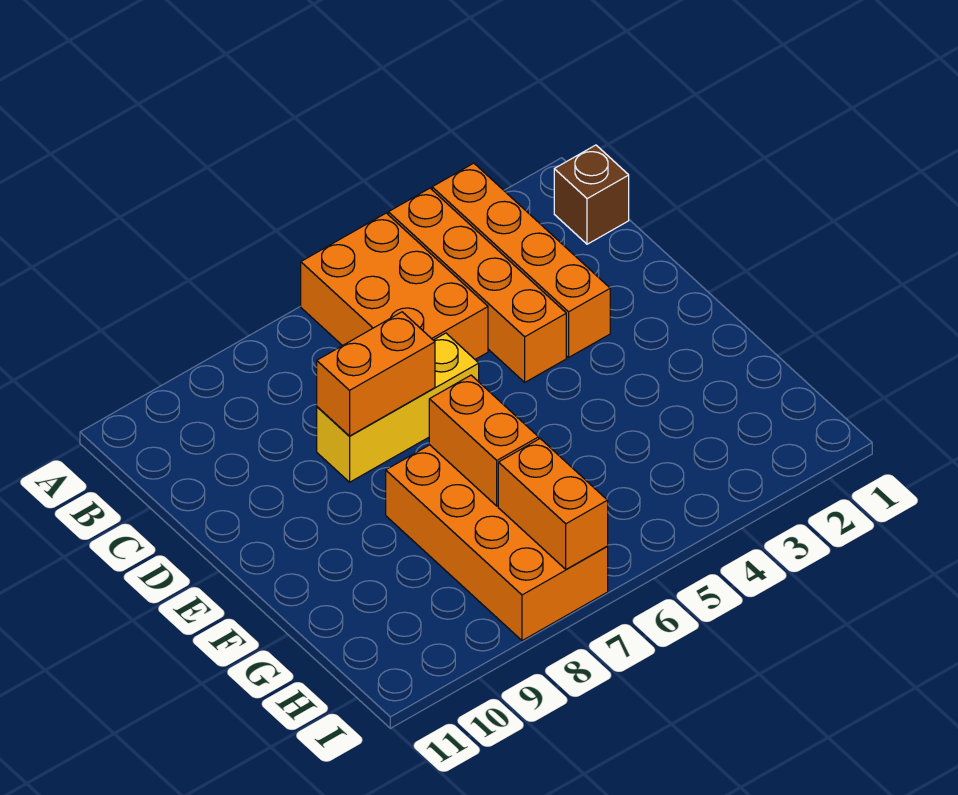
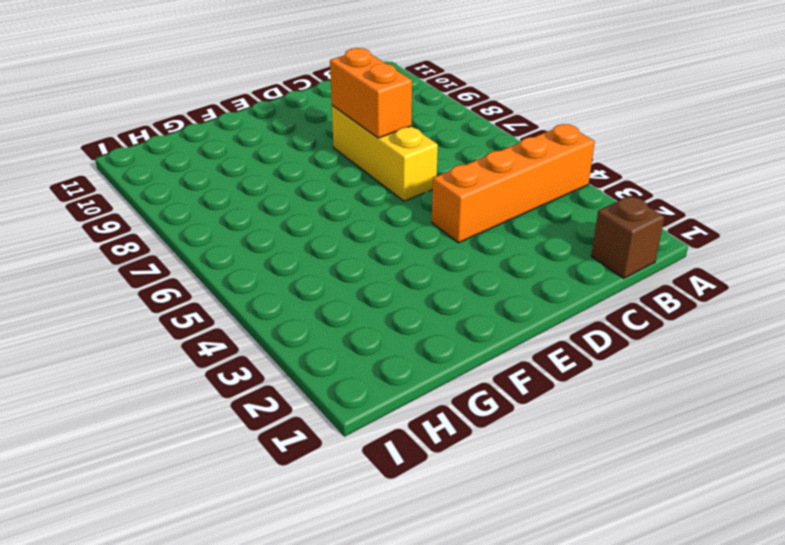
none -> orange brick A3:D3 level 1
none -> orange brick A5:C6 level 1

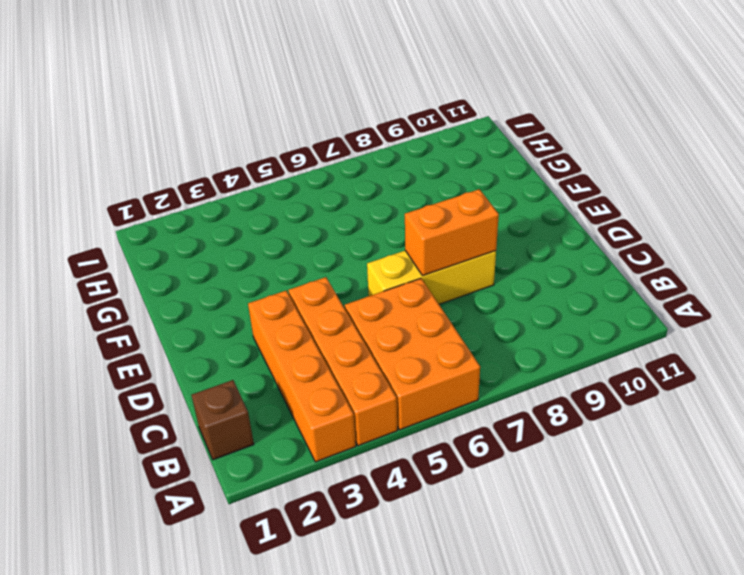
none -> orange brick F7:I8 level 1
none -> orange brick F7:G7 level 2

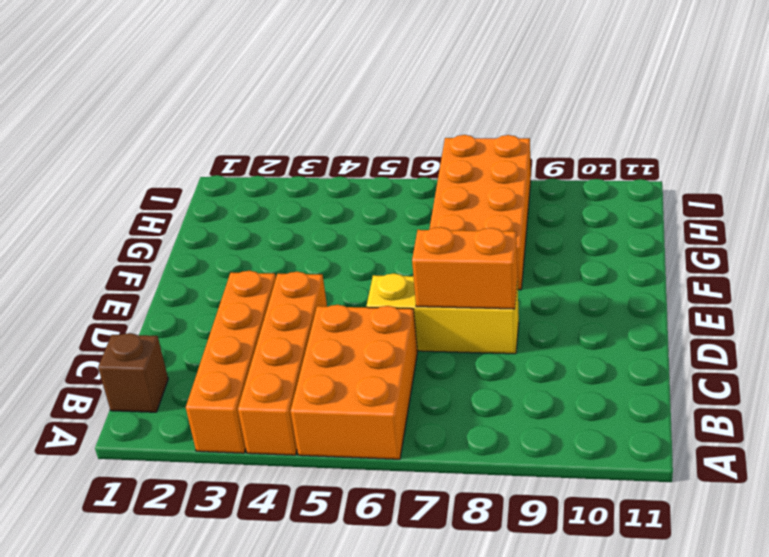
none -> orange brick F7:G7 level 2
none -> orange brick H7:I7 level 2

